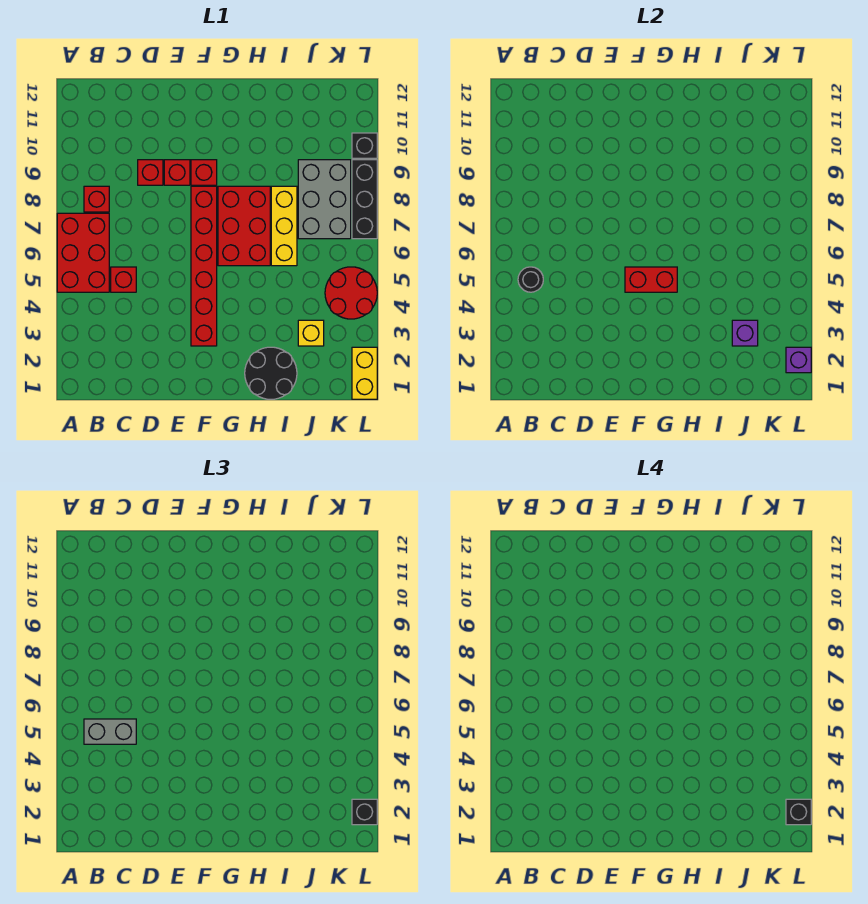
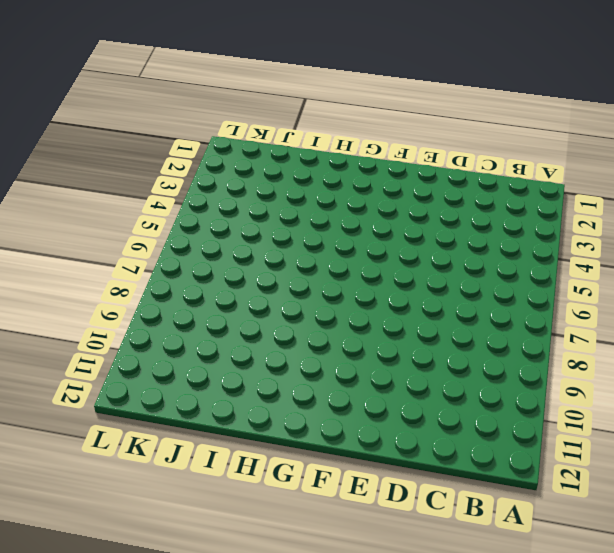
none -> red brick A5:B7 level 1
none -> red brick B8 level 1
none -> red brick C5 level 1

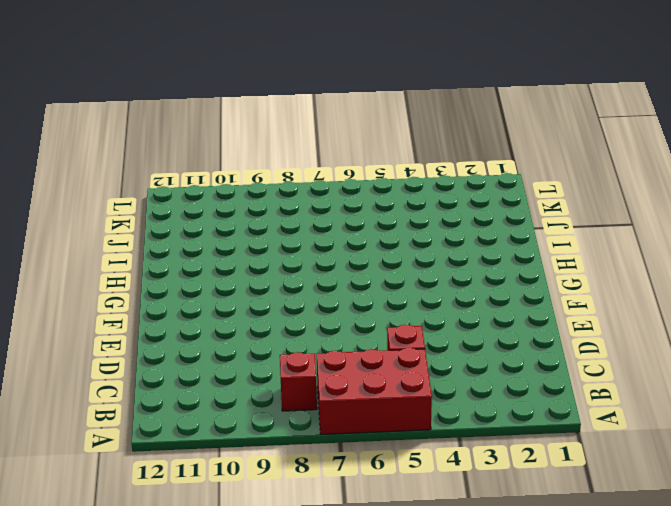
none -> red brick D9 level 1
none -> red brick E9 level 1
none -> red brick F3:F8 level 1

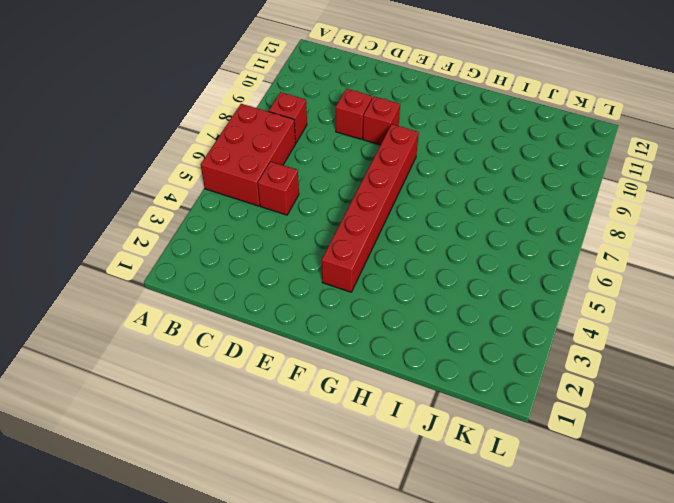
none -> red brick F9 level 1
none -> red brick G6:H8 level 1
none -> black round brick H1:I2 level 1

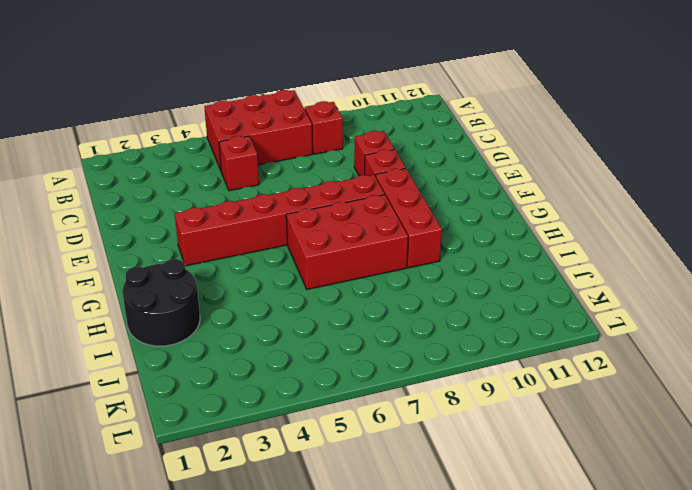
red brick F9:H9 level 1 -> red brick F9 level 1
none -> yellow brick I6:I8 level 1
none -> yellow brick J3 level 1
none -> grey brick J7:K9 level 1

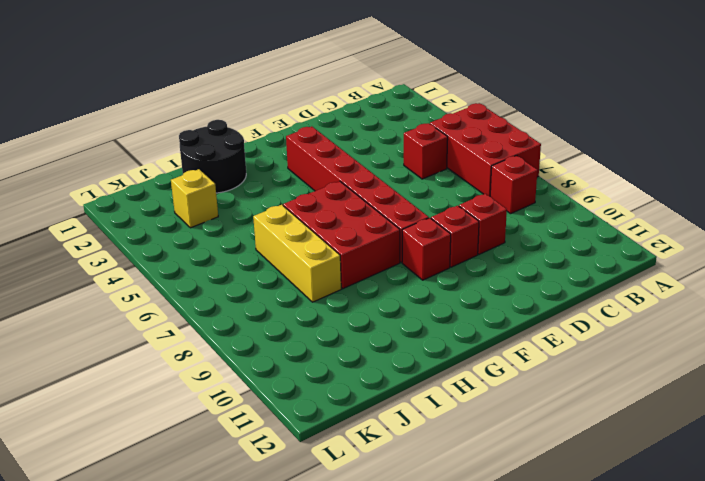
none -> grey brick J7:K9 level 1
none -> red round brick K4:L5 level 1
none -> yellow brick L1:L2 level 1

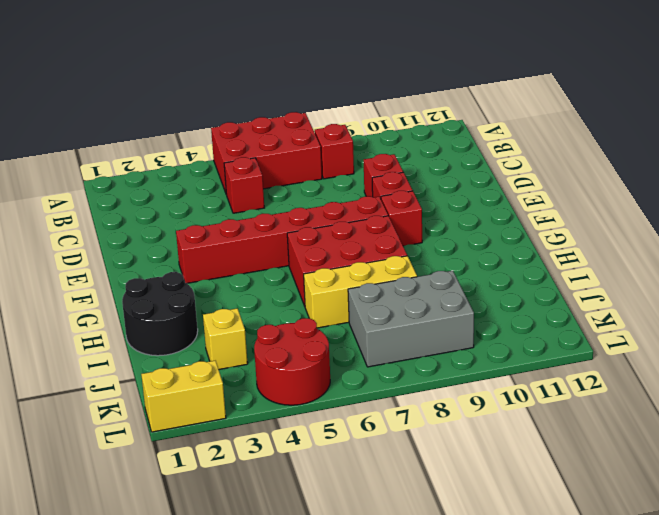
none -> black brick L7:L9 level 1
none -> black brick L10 level 1
none -> black round brick B5 level 2

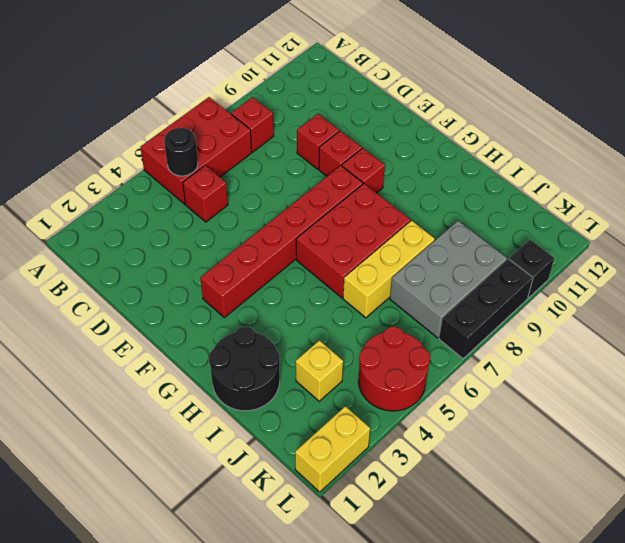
none -> red brick F5:G5 level 2
none -> purple brick J3 level 2
none -> purple brick L2 level 2

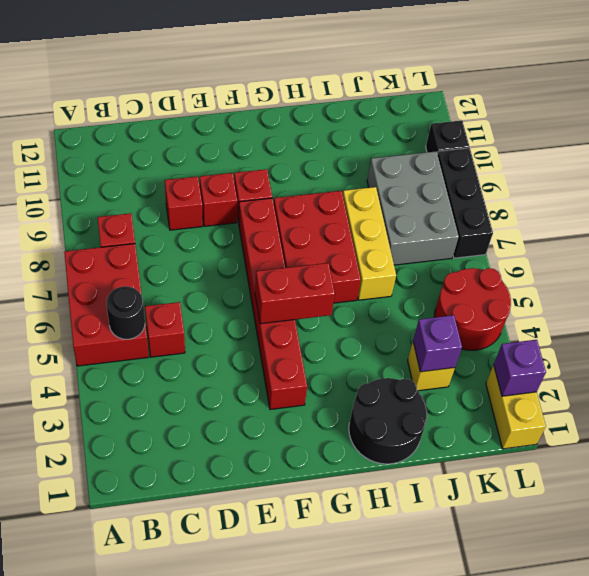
none -> grey brick B5:C5 level 3
none -> black brick L2 level 3
none -> black brick L2 level 4

